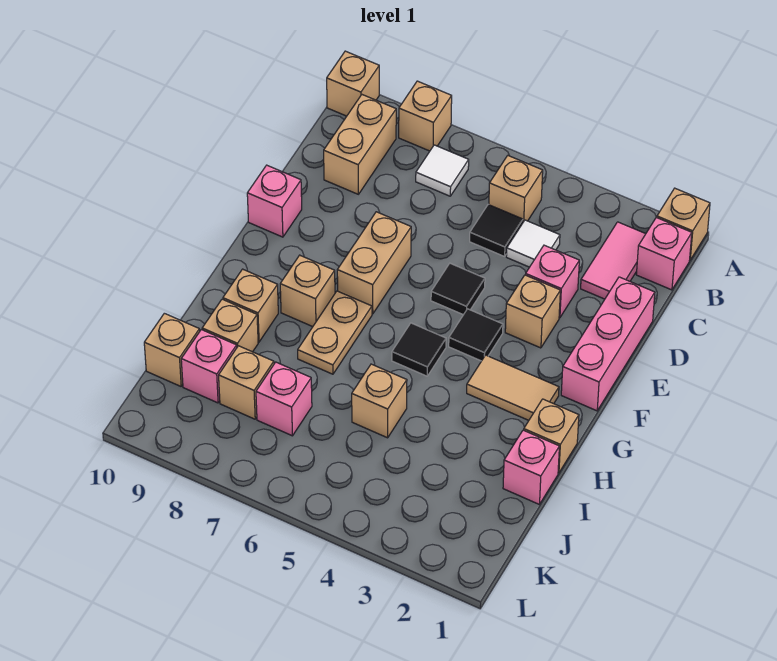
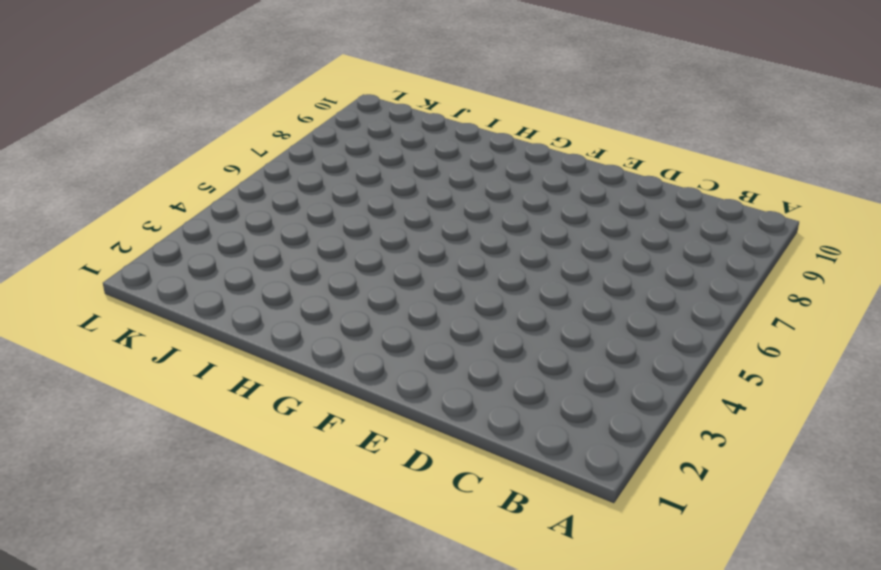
none -> tan brick A1 level 1
none -> tan brick A8 level 1
none -> tan brick A10 level 1
none -> pink brick B1 level 1

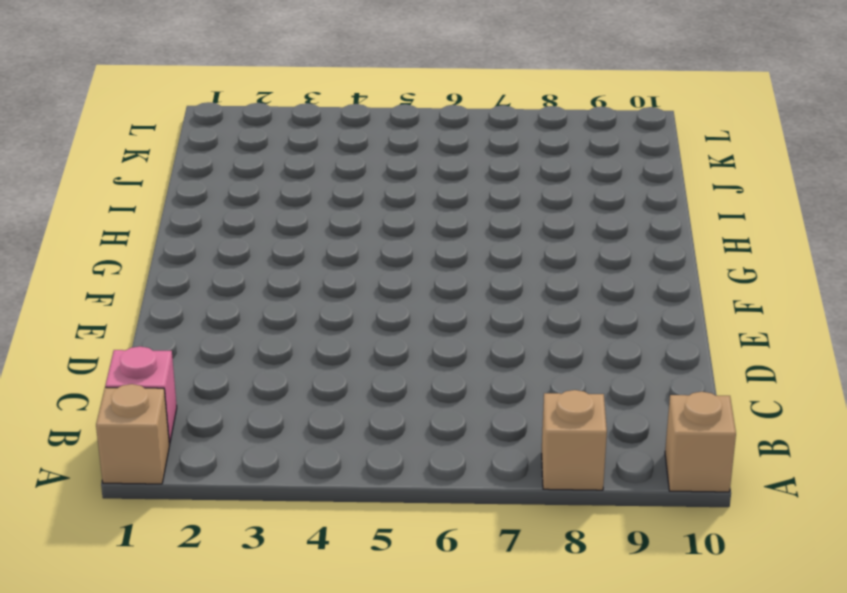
none -> pink tile B2:C2 level 1
none -> tan brick B5 level 1
none -> white tile B7 level 1
none -> tan brick B9:C9 level 1

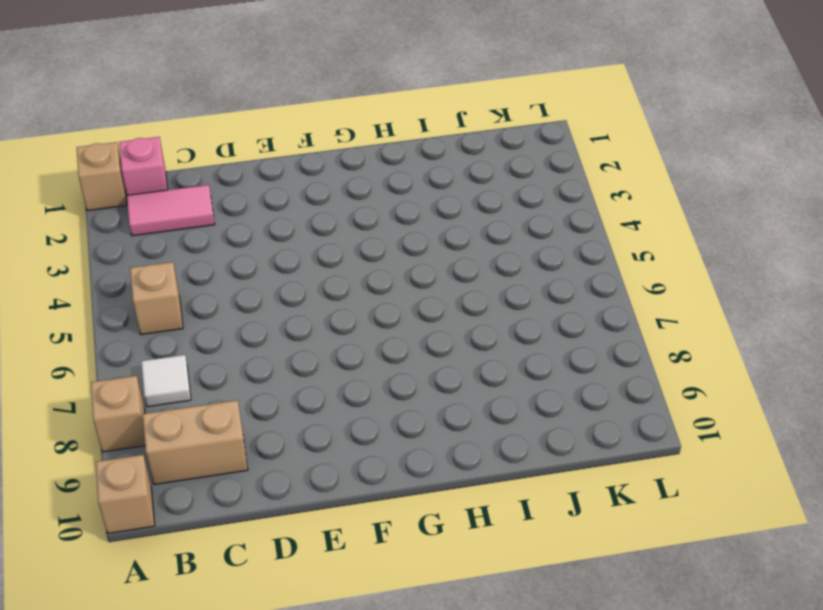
none -> white tile C4 level 1
none -> black tile C5 level 1
none -> pink brick D1:F1 level 1
none -> pink brick D3 level 1

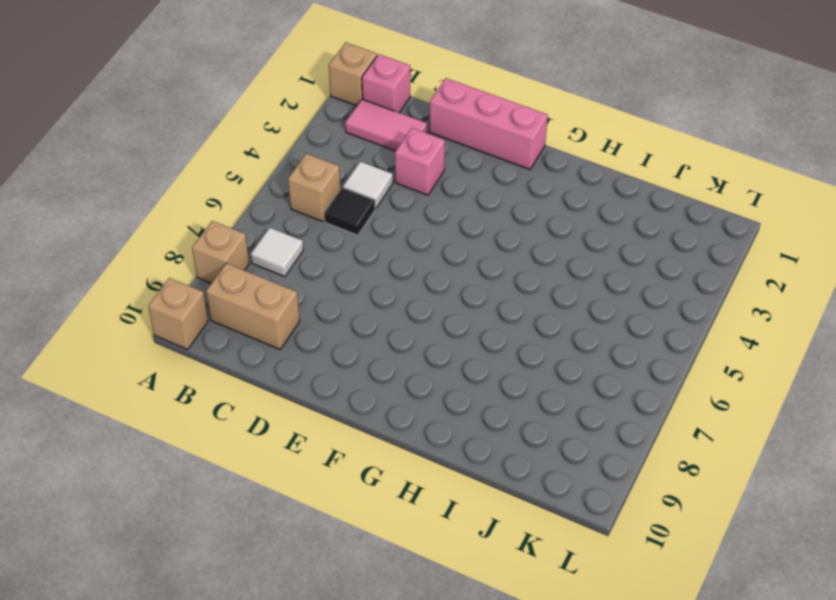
none -> tan brick E3 level 1
none -> black tile E5 level 1
none -> tan brick E7:F7 level 1
none -> pink brick E10 level 1

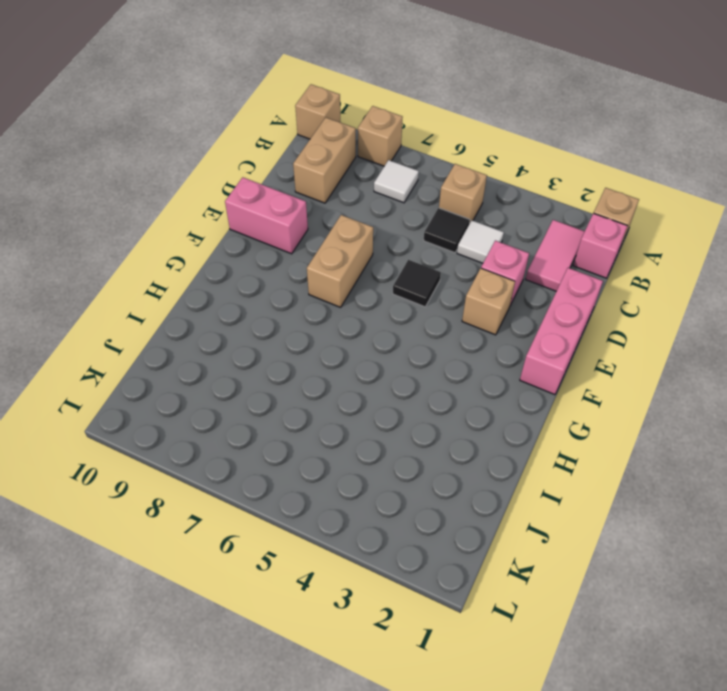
pink brick E9:E10 level 1 -> pink brick E10 level 1
none -> black tile F4 level 1
none -> tan tile G2:G3 level 1
none -> black tile G5 level 1
none -> tan plate G7:H7 level 1

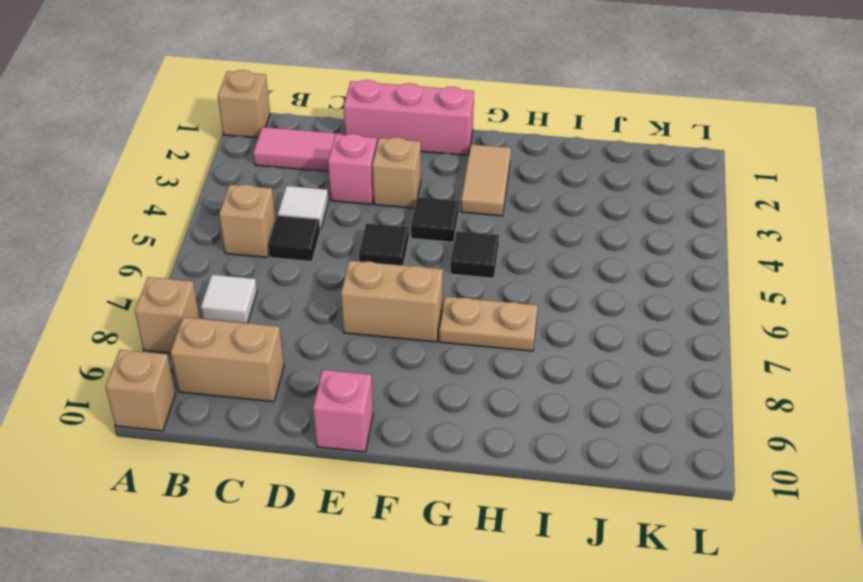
none -> pink brick B1 level 1
none -> tan brick G8 level 1
none -> tan brick H1 level 1
none -> tan brick H9 level 1

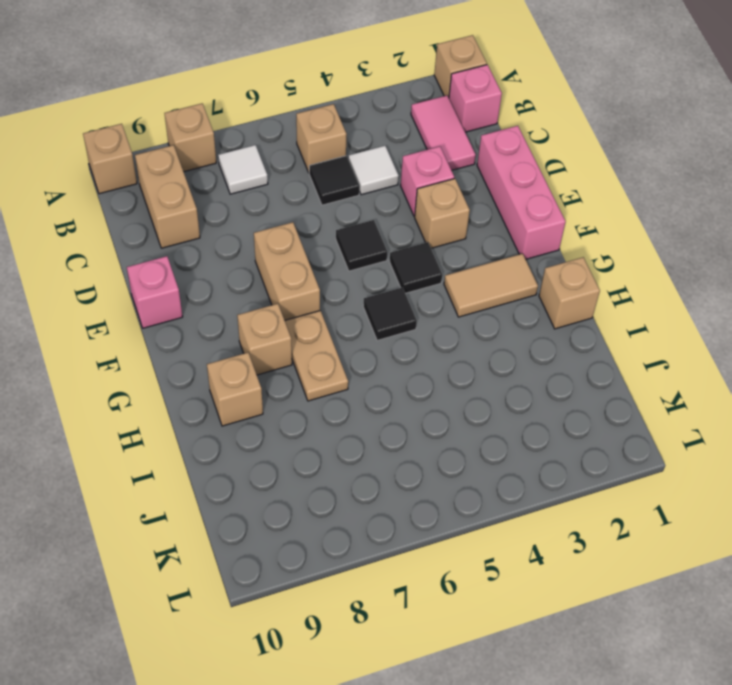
none -> pink brick I1 level 1
none -> tan brick I5 level 1
none -> tan brick I9 level 1
none -> pink brick J7 level 1

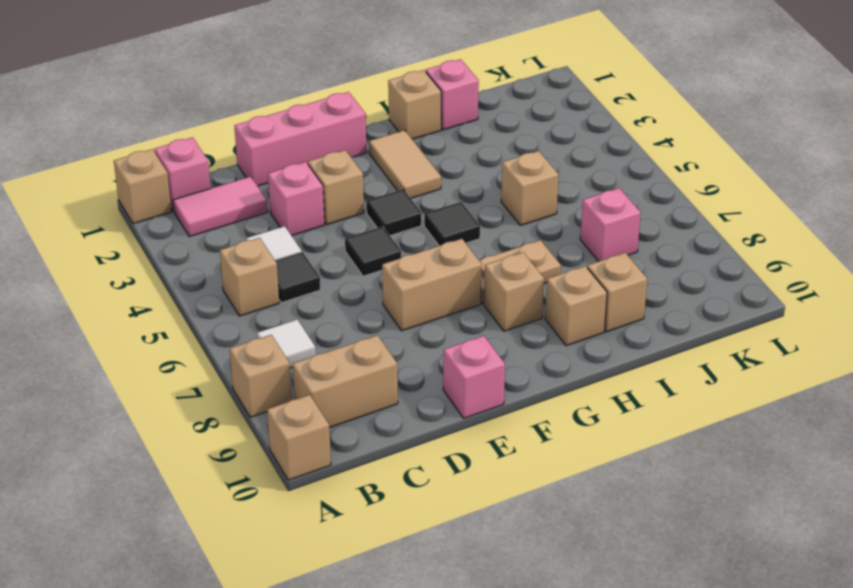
none -> tan brick J8 level 1
none -> pink brick J9 level 1
none -> tan brick J10 level 1

